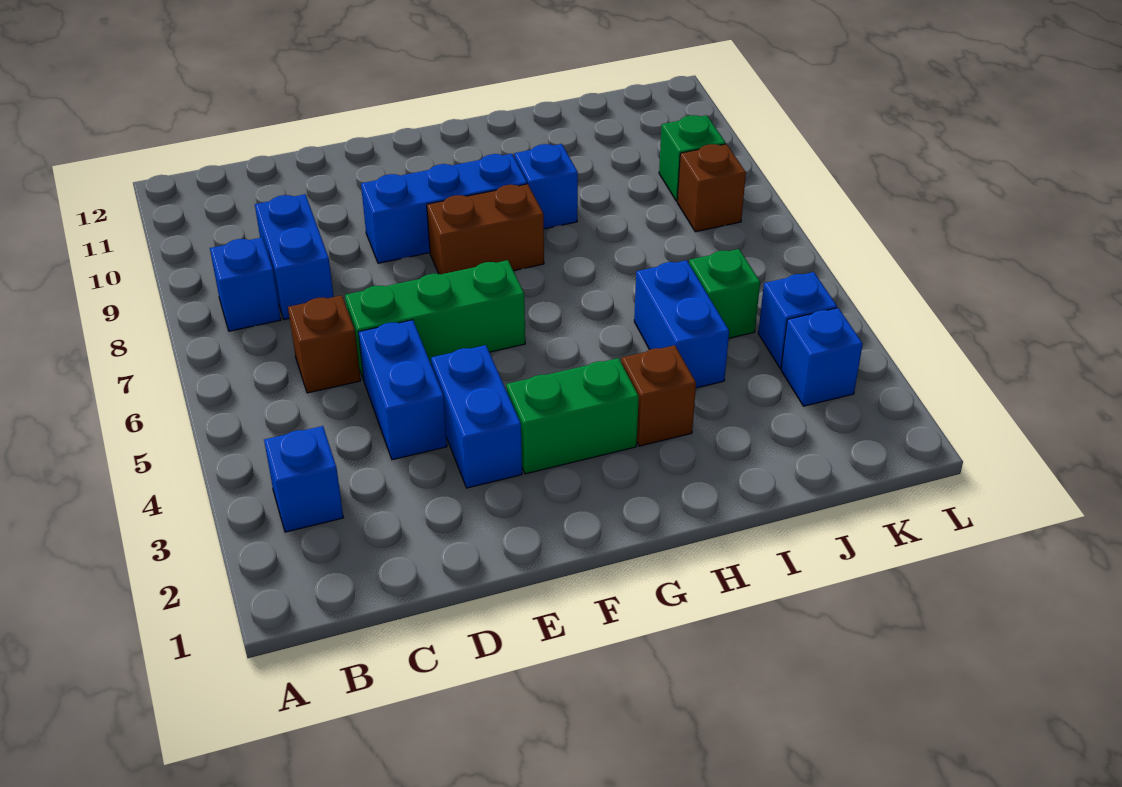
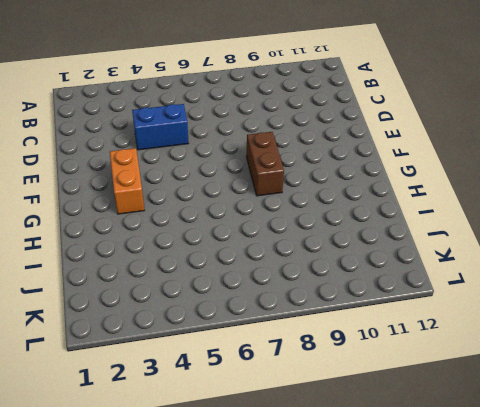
orange brick F3:G3 level 1 -> green brick F3:G3 level 1
none -> blue brick B3 level 1
none -> blue brick B8 level 1
none -> brown brick C6 level 1

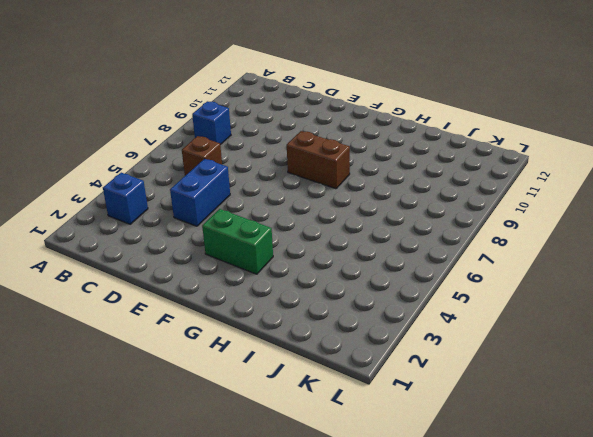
none -> blue brick C8:C9 level 1
none -> green brick D6:F6 level 1
none -> blue brick E3:E4 level 1

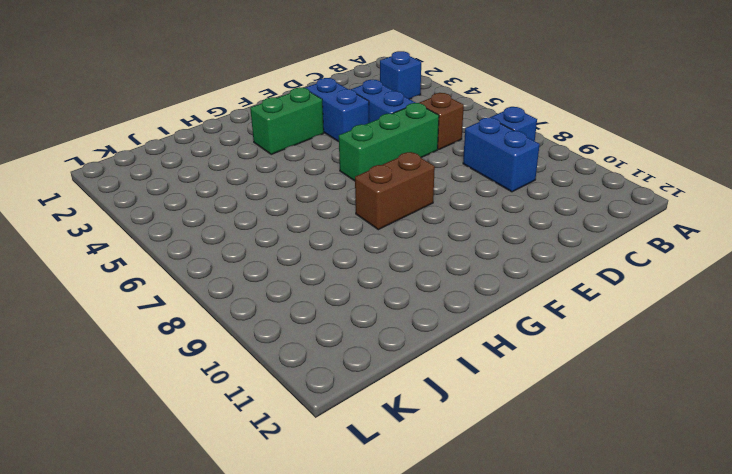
none -> blue brick E9:G9 level 1
none -> brown brick H3 level 1
none -> blue brick H9 level 1

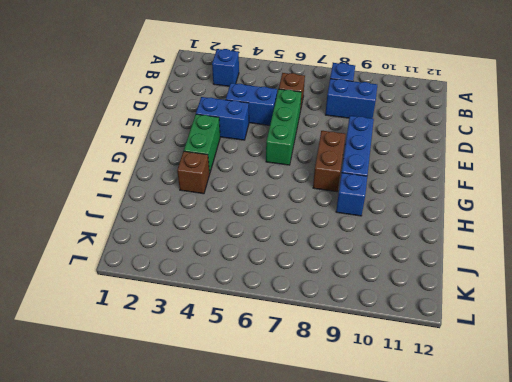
none -> blue brick I4:I5 level 1
none -> green brick J5 level 1
none -> blue brick K3 level 1

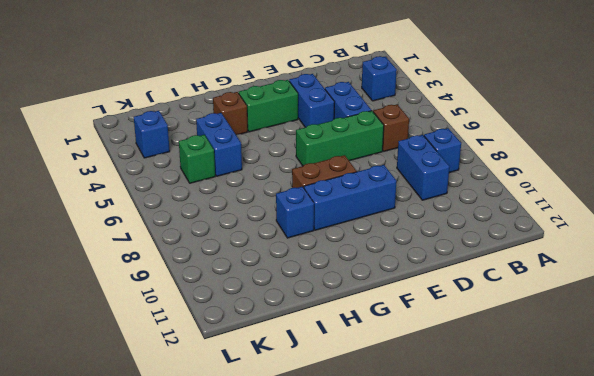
none -> blue brick K4 level 1
none -> brown brick K8 level 1
none -> green brick K9 level 1

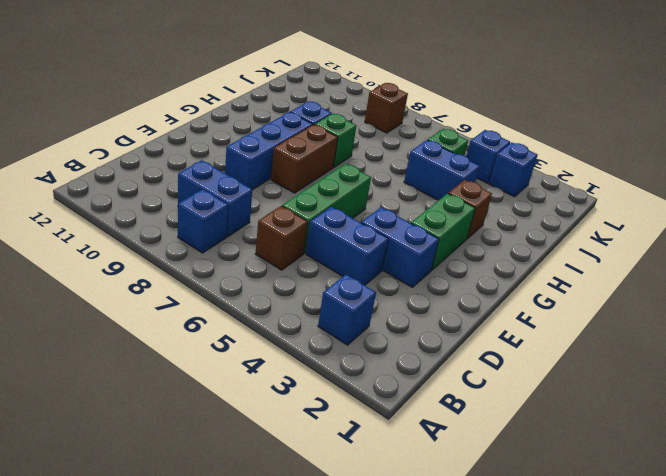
green brick H8 level 1 -> green brick K9 level 1

